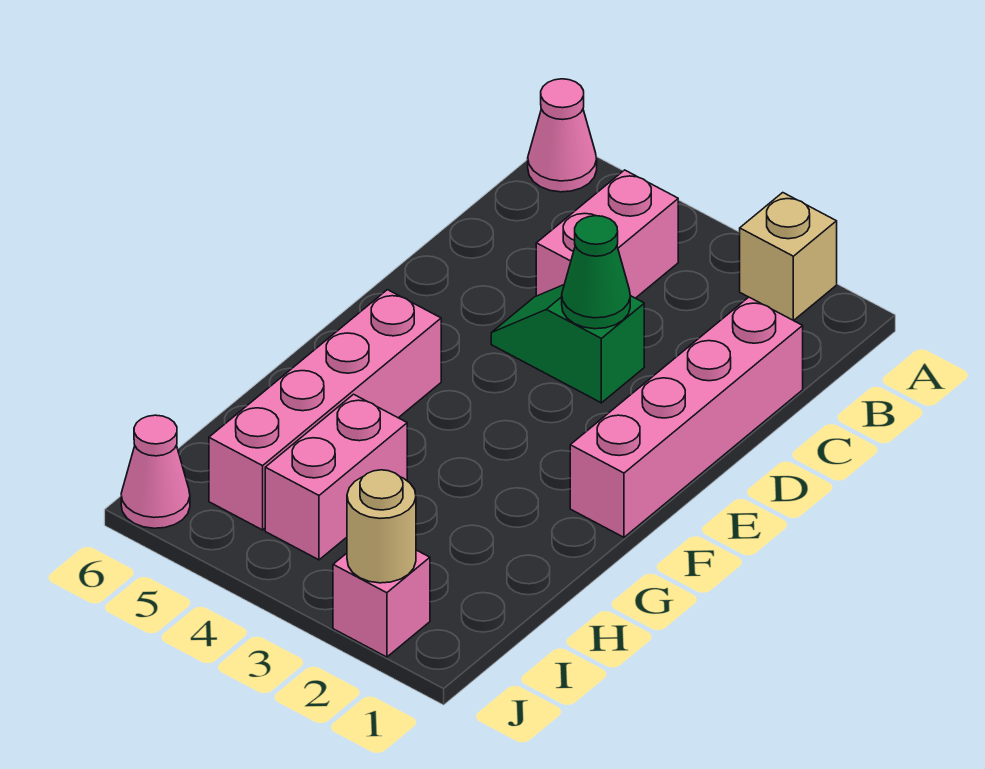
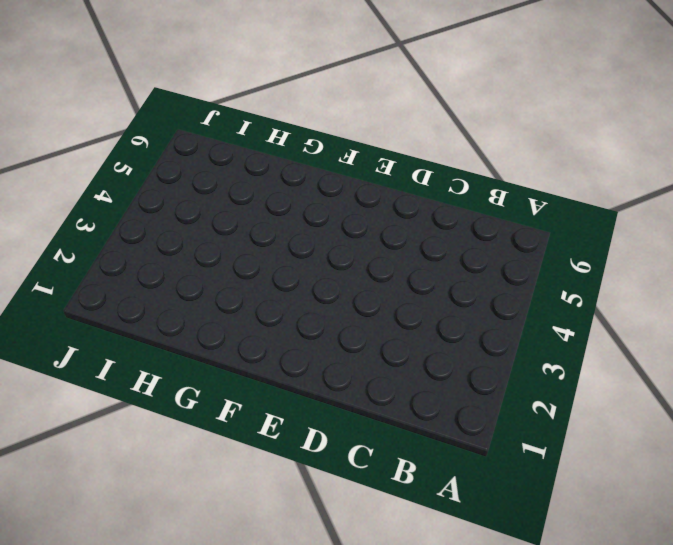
none -> tan brick A2 level 1
none -> pink cone A6 level 1

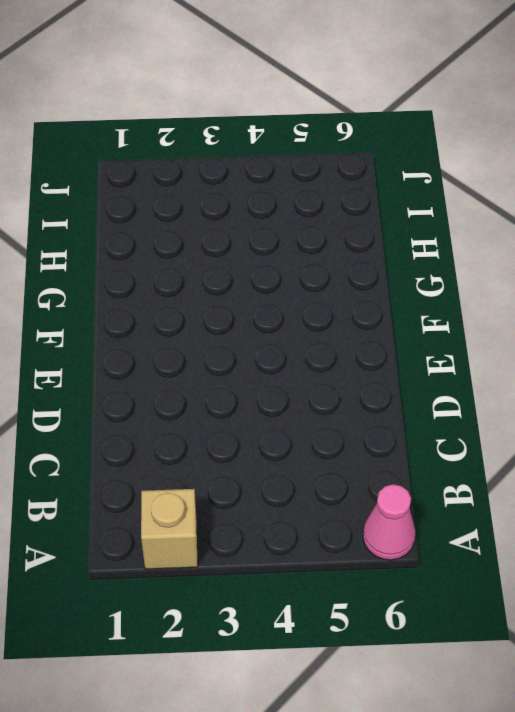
none -> pink brick B4:C4 level 1
none -> pink brick C1:F1 level 1

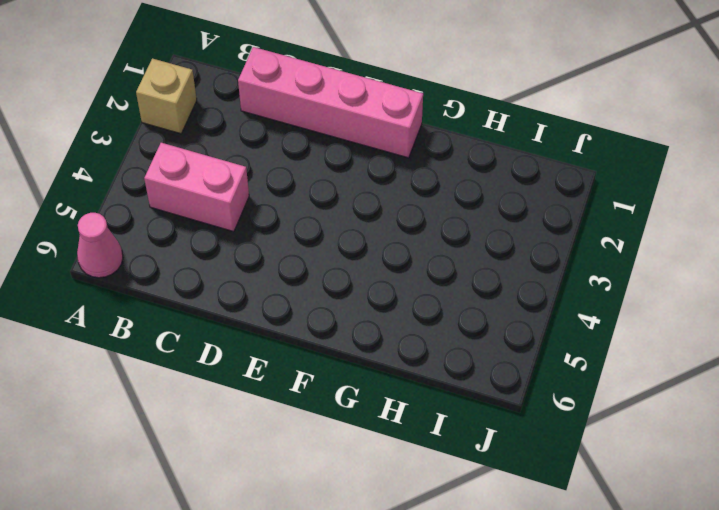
none -> green slope D3:D4 level 1 top 3
none -> pink brick F5:I5 level 1

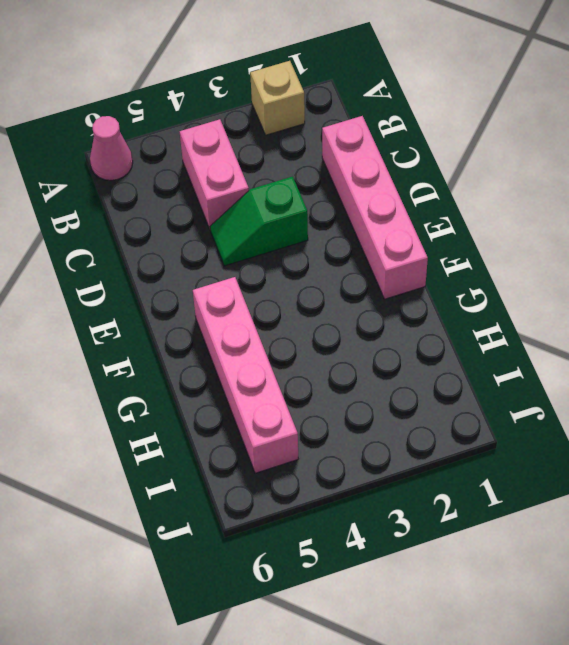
none -> pink brick H4:I4 level 1
none -> pink brick J2 level 1

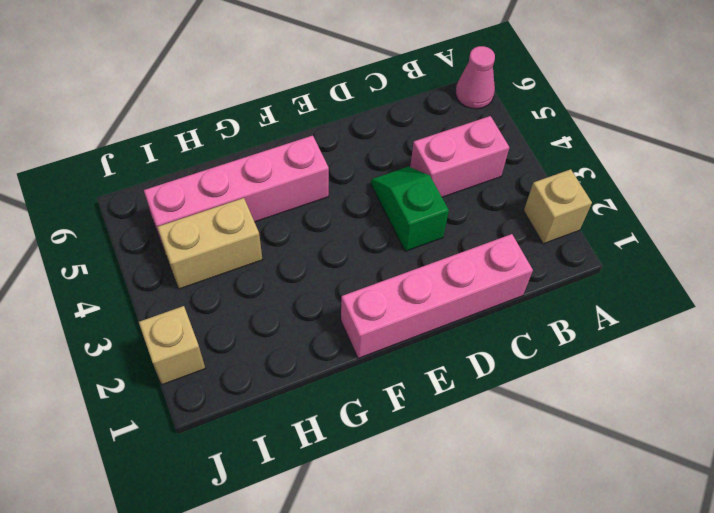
tan brick H4:I4 level 1 -> pink brick H4:I4 level 1
tan brick J2 level 1 -> pink brick J2 level 1
none -> pink cone J6 level 1
none -> green cone D3 level 2

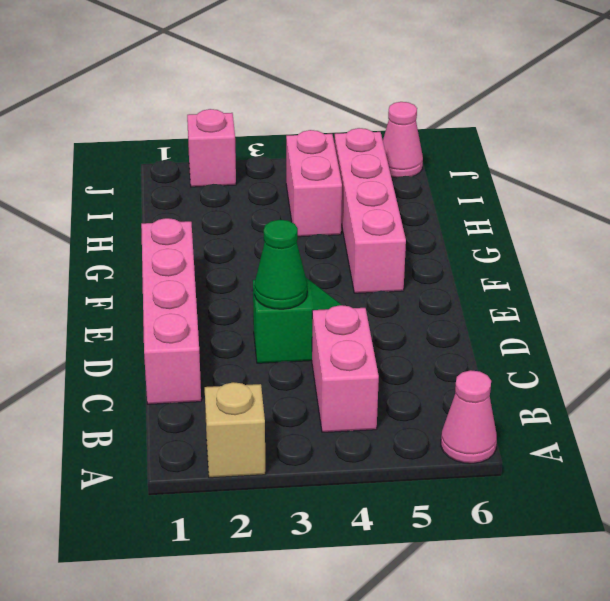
none -> tan round brick J2 level 2

